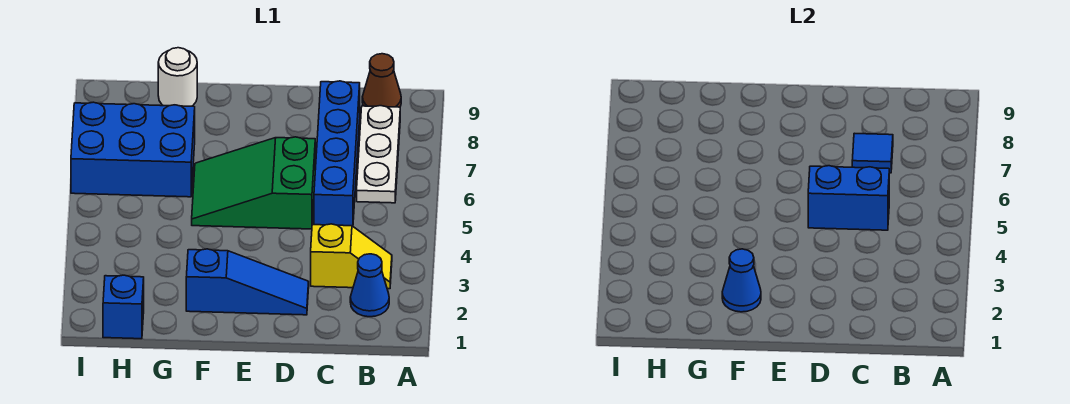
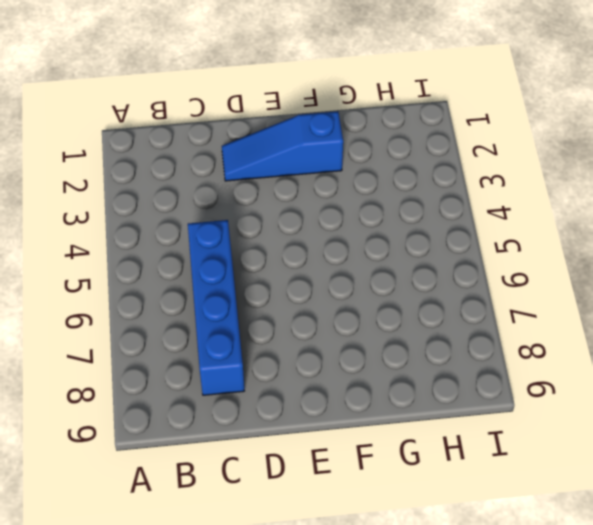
none -> blue cone B2 level 1
none -> yellow slope B3:C3 level 1 top C
none -> white plate B6:B8 level 1

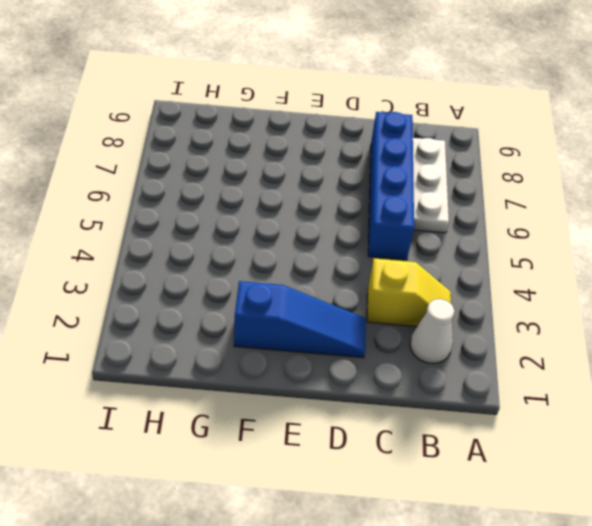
white cone B2 level 1 -> blue cone B2 level 1
none -> brown cone B9 level 1
none -> green slope D5:F6 level 1 top D
none -> blue brick G6:I7 level 1

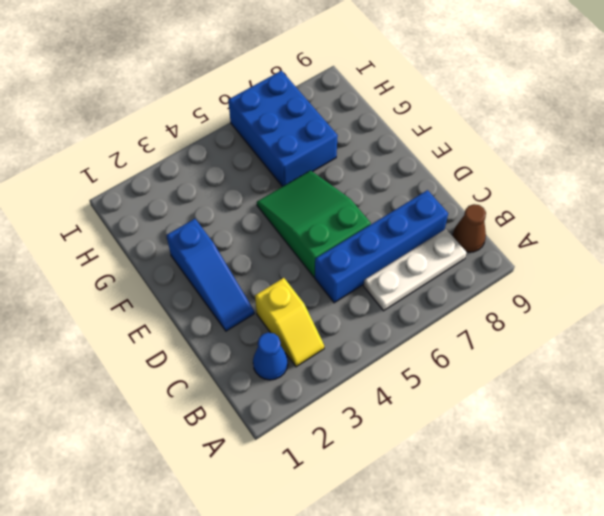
none -> white round brick G9 level 1
none -> blue brick H1 level 1
none -> blue brick C5:D5 level 2

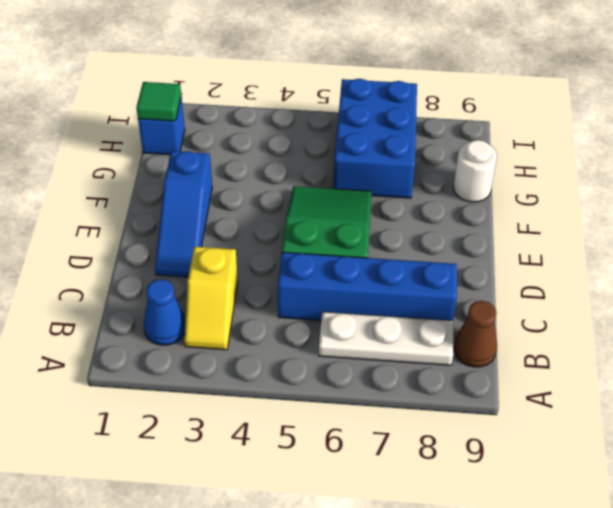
green tile H1 level 2 -> none
none -> blue brick C5:D5 level 2
none -> blue tile C7 level 2
none -> blue cone F2 level 2

